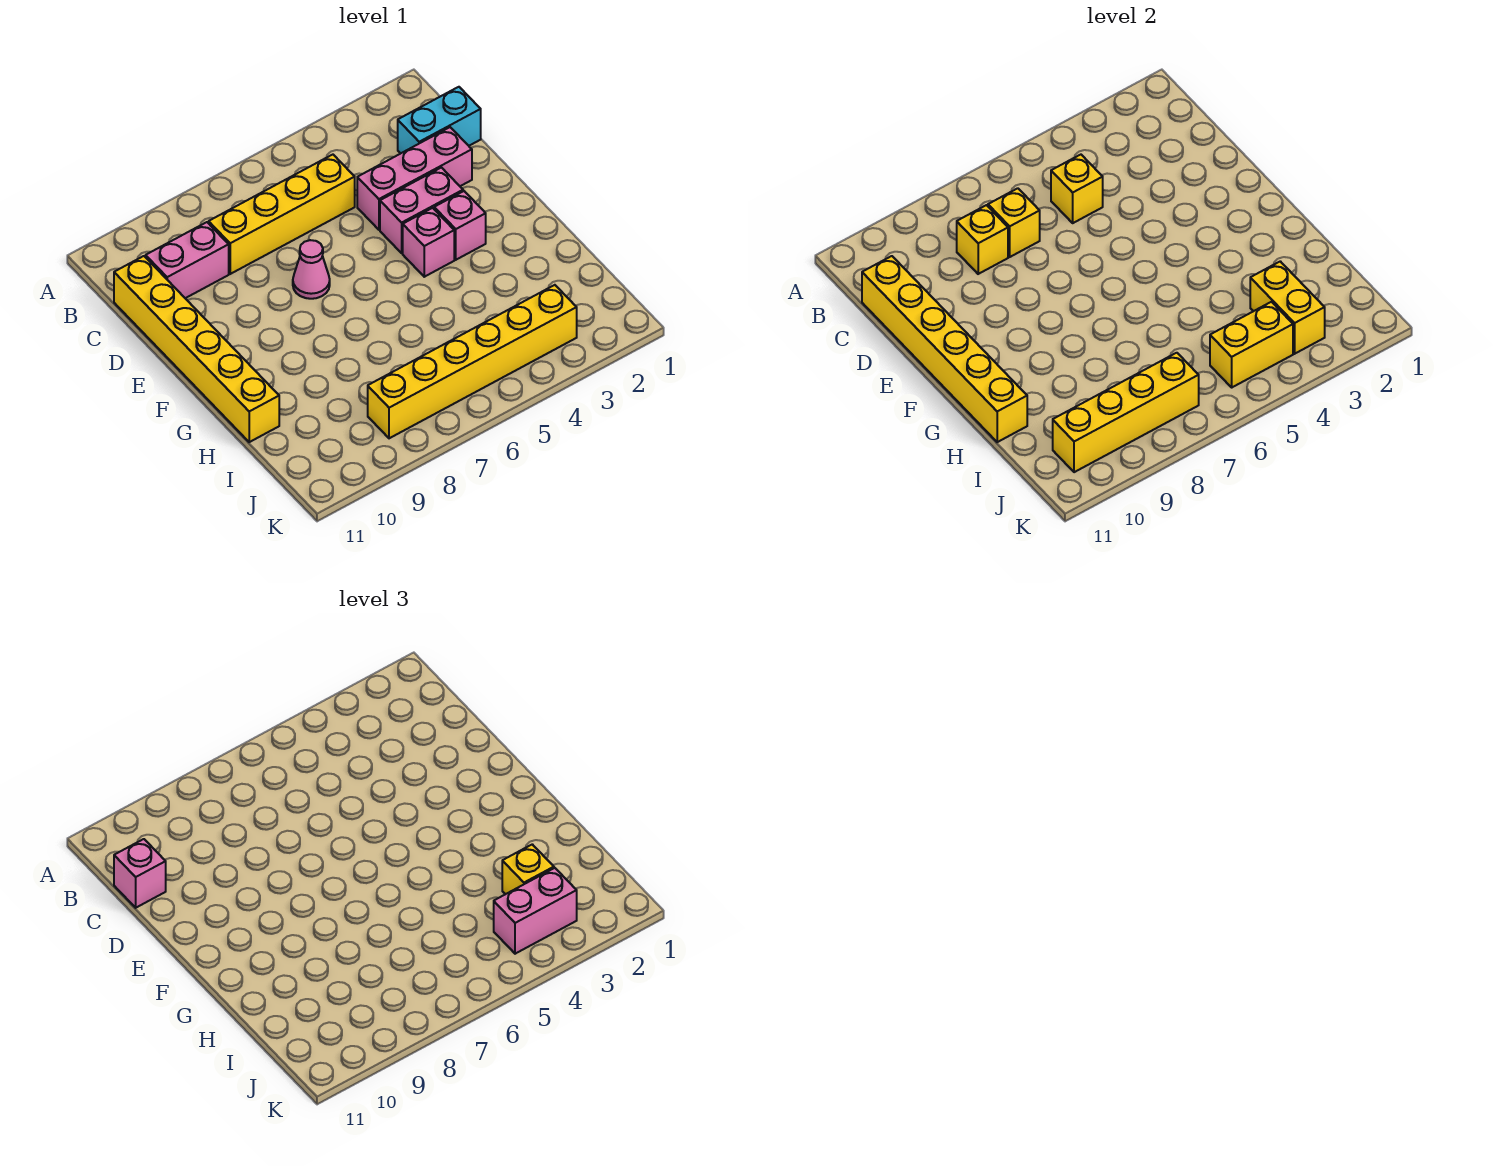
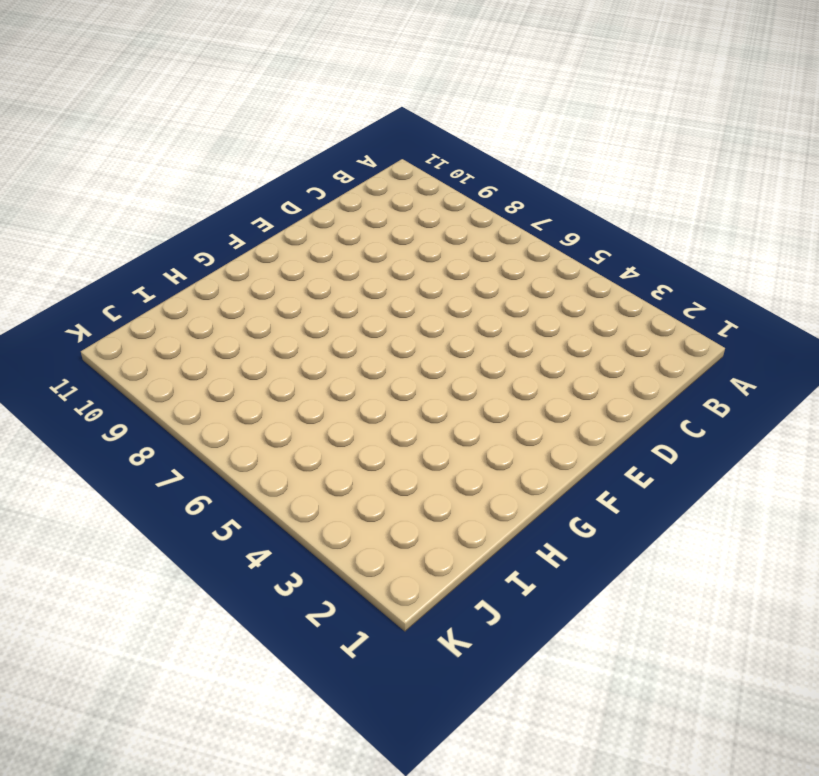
none -> cyan brick C1:C2 level 1
none -> yellow brick C5:C8 level 1
none -> pink brick C9:C10 level 1

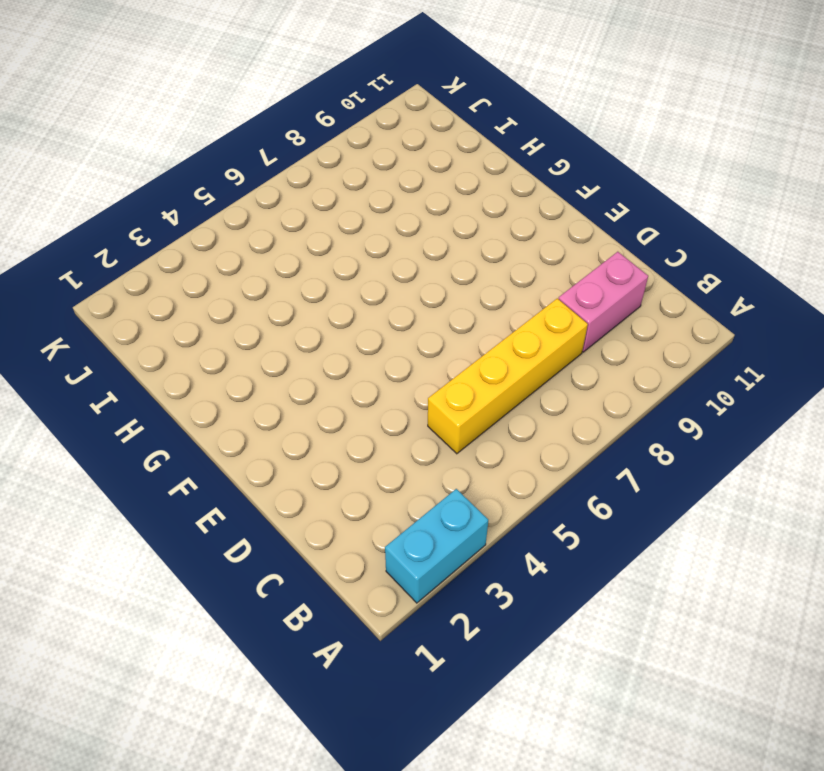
cyan brick A2:A3 level 1 -> cyan brick C1:C2 level 1
none -> yellow brick C11:H11 level 1
none -> pink brick D2:D4 level 1
none -> pink brick E3:E4 level 1

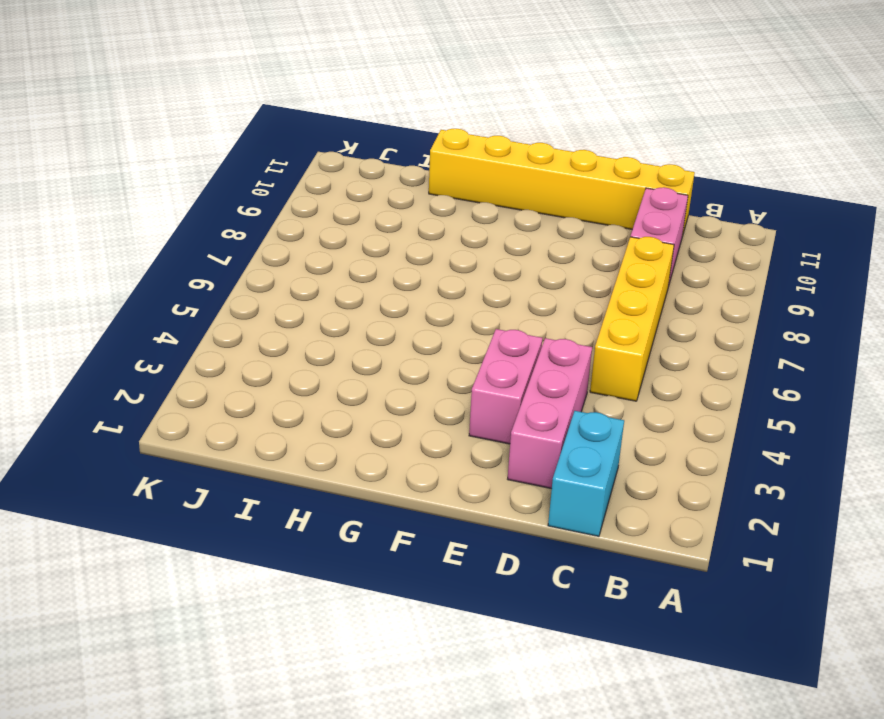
none -> pink cone E7 level 1
none -> pink brick F3 level 1
none -> pink brick F4 level 1

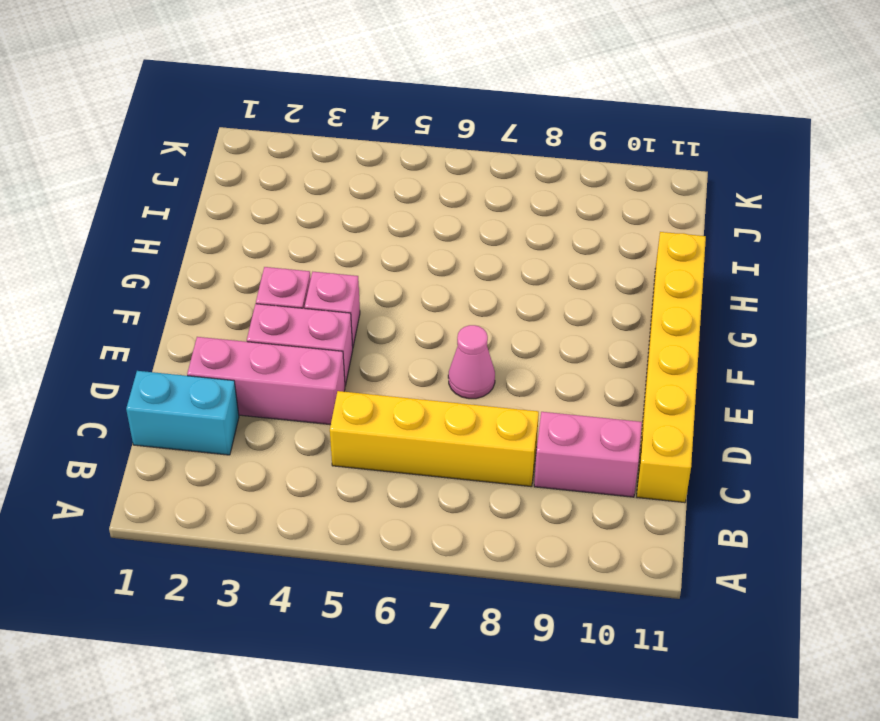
none -> yellow brick J3:J8 level 1
none -> yellow brick C5 level 2
none -> yellow brick C7 level 2

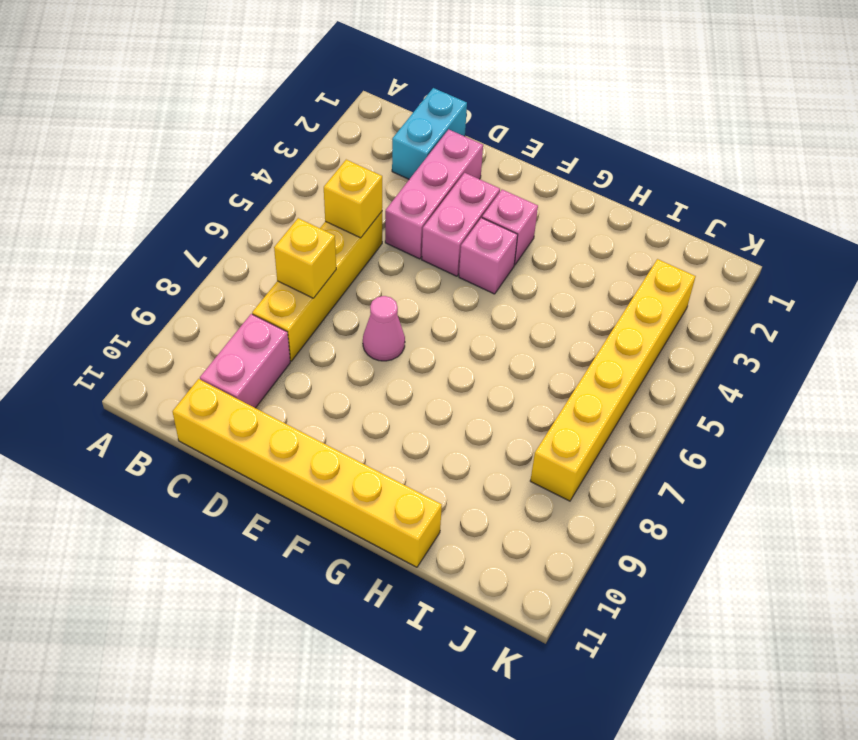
none -> yellow brick C8 level 2
none -> yellow brick C11:H11 level 2
none -> yellow brick I3:J3 level 2

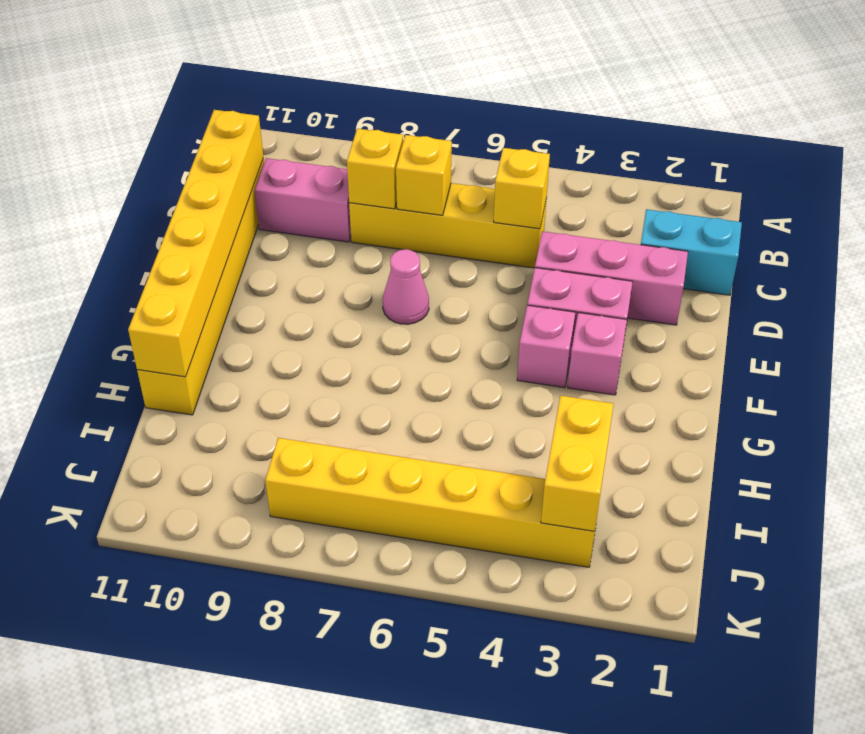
none -> yellow brick J4:J5 level 2
none -> yellow brick J7:J10 level 2
none -> pink brick C11 level 3

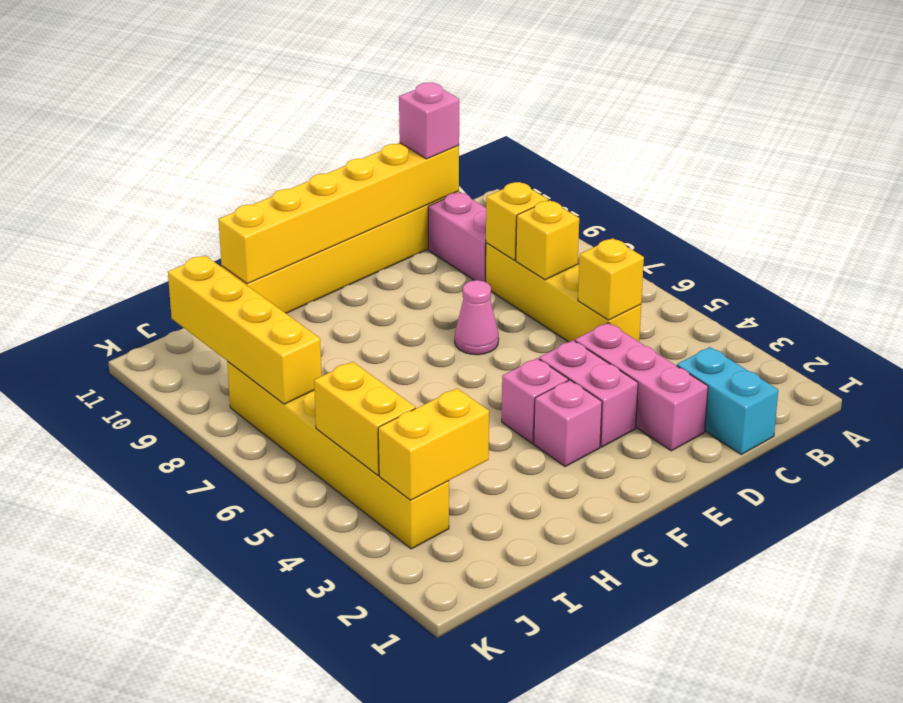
none -> yellow brick I3 level 3
none -> pink brick J3:J4 level 3

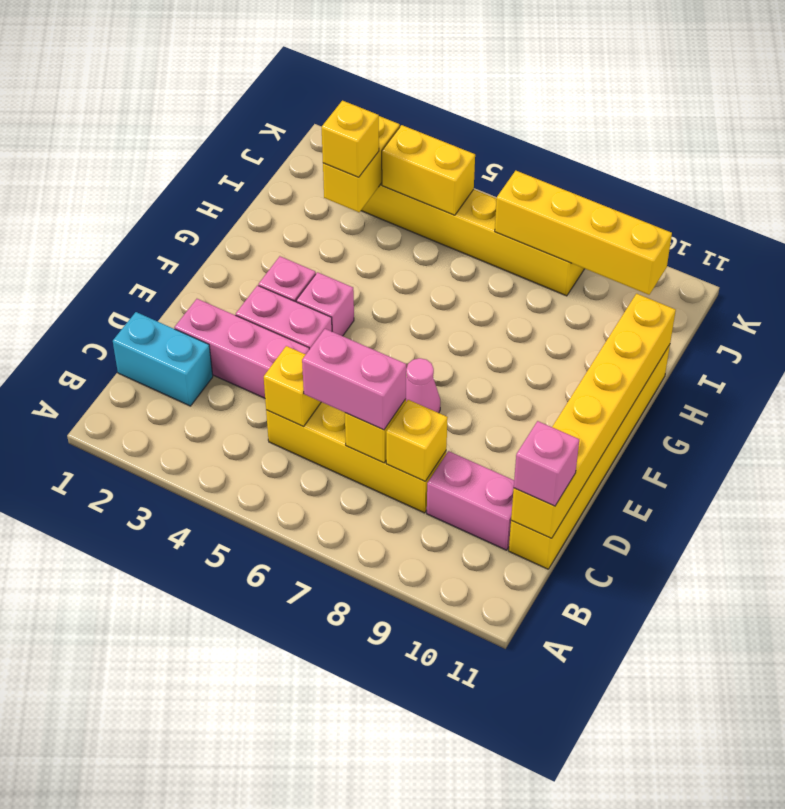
pink brick C6:C7 level 3 -> pink brick J3:J4 level 3

